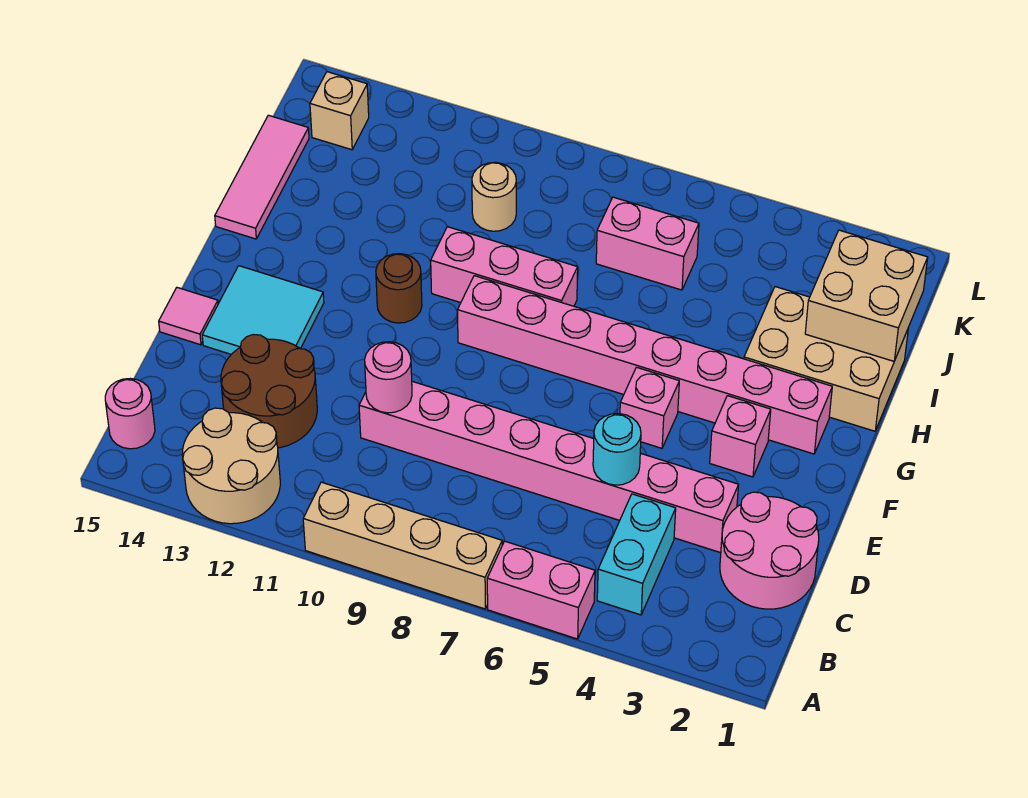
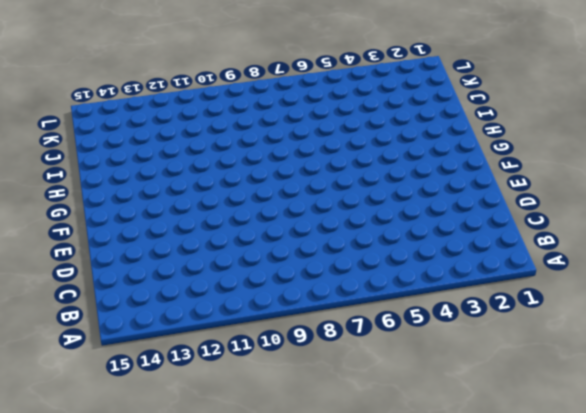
none -> pink brick A5:A6 level 1
none -> tan brick A7:A10 level 1
none -> tan round brick A12:B13 level 1

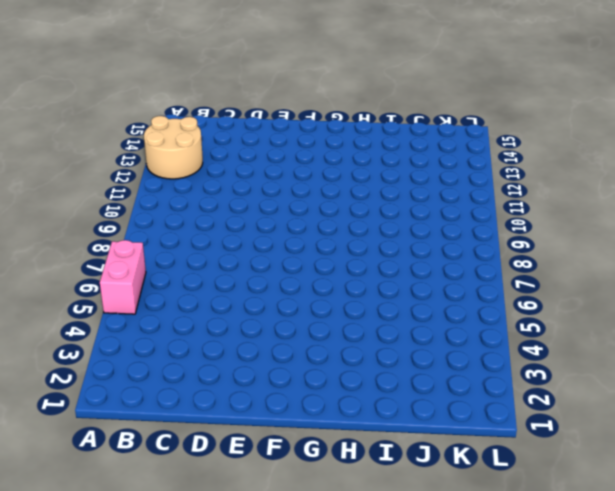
none -> tan brick A7:A10 level 1
none -> cyan brick B4:C4 level 1
none -> pink round brick B15 level 1

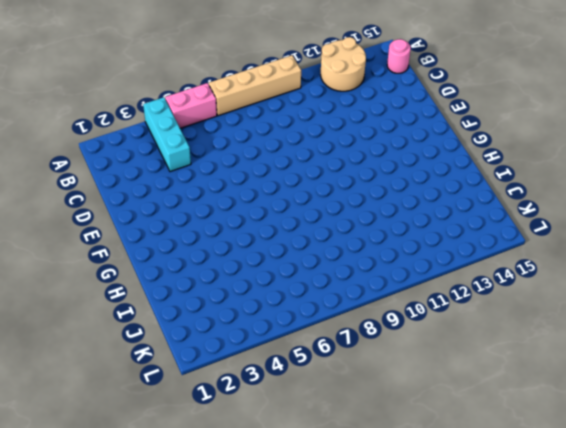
cyan brick A4:C4 level 1 -> cyan brick B4:C4 level 1
none -> pink round brick C1:D2 level 1
none -> brown round brick C12:D13 level 1
none -> pink brick D3:D10 level 1

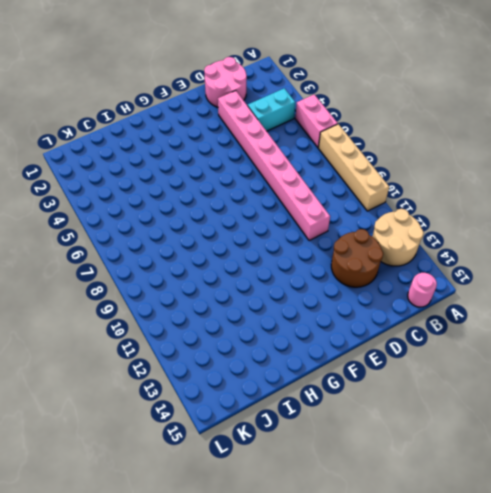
none -> cyan tile E13:F14 level 1
none -> pink tile E15 level 1
none -> pink brick F3 level 1

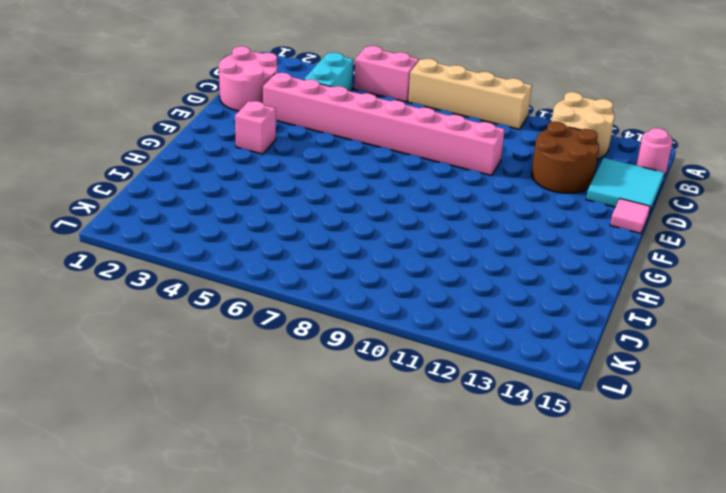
cyan tile C14:D15 level 1 -> cyan tile E13:F14 level 1
none -> pink brick F5 level 1
none -> pink brick G2:G9 level 1
none -> brown round brick G11 level 1

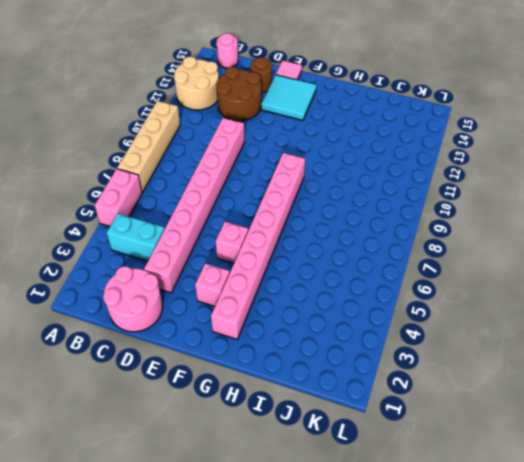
brown round brick D14 level 1 -> brown round brick G11 level 1
none -> tan brick H1:I3 level 1
none -> pink brick H8:H10 level 1
none -> pink tile H15:J15 level 1

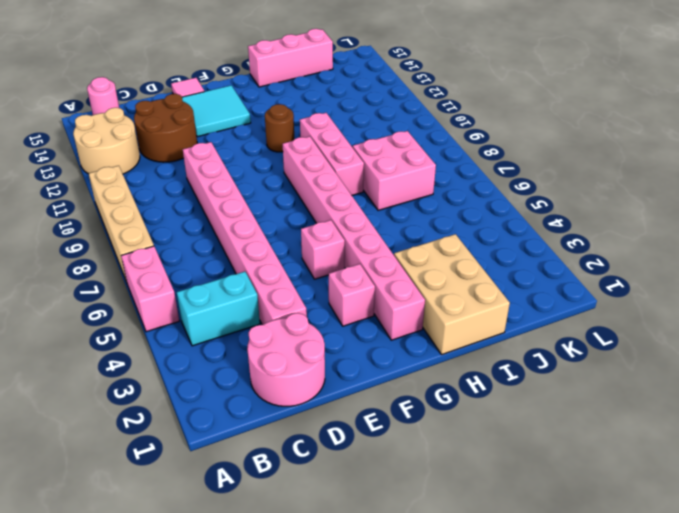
pink brick H15:J15 level 1 -> pink tile H15:J15 level 1
pink brick I7:J8 level 1 -> pink brick J6:J7 level 1
none -> tan round brick J10 level 1
none -> tan brick K14 level 1
none -> cyan round brick D5 level 2

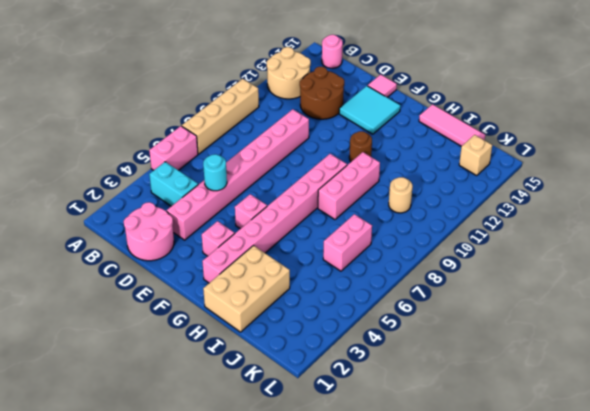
none -> pink round brick D10 level 2
none -> tan brick I1:J2 level 2

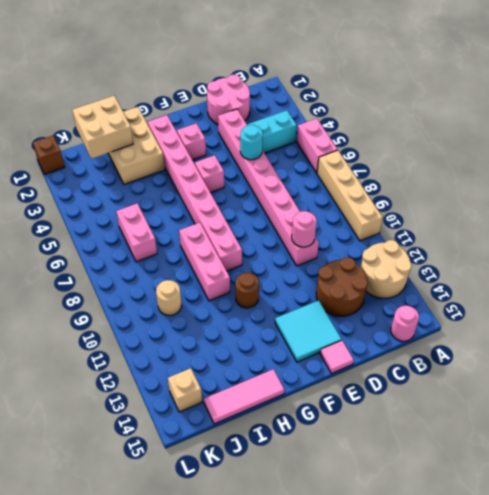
brown brick L1 level 1 -> none

